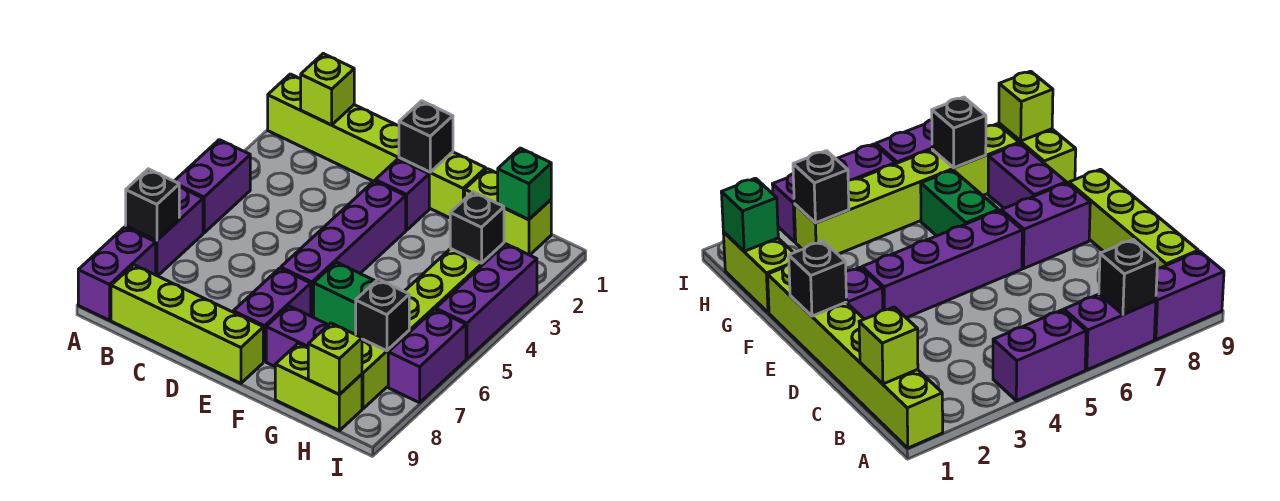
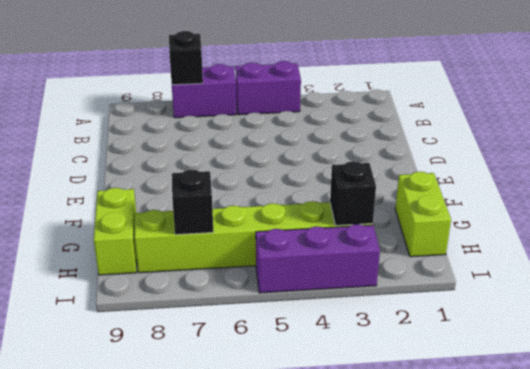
none -> lime brick A1:F1 level 1
none -> purple brick A8:A9 level 1
none -> lime brick B9:E9 level 1

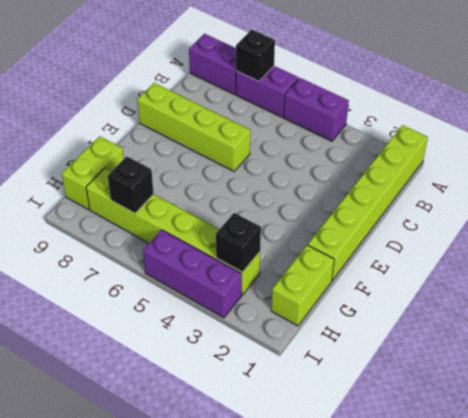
lime brick D6:D9 level 1 -> lime brick B9:E9 level 1
none -> purple brick E2 level 1
none -> purple brick E3:E6 level 1
none -> purple brick E7:E8 level 1

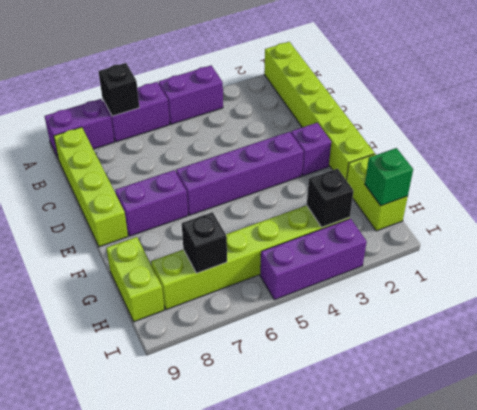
none -> green brick F6:G6 level 1
none -> purple brick F8:G8 level 1
none -> purple brick I6:I7 level 1

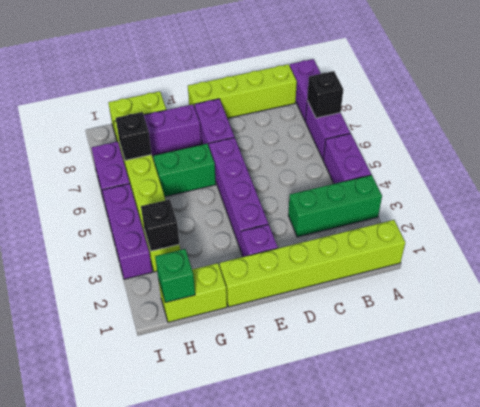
green brick A3:C3 level 1 -> none
none -> lime brick B1 level 2
none -> black brick E1 level 2
none -> lime brick H9 level 2

